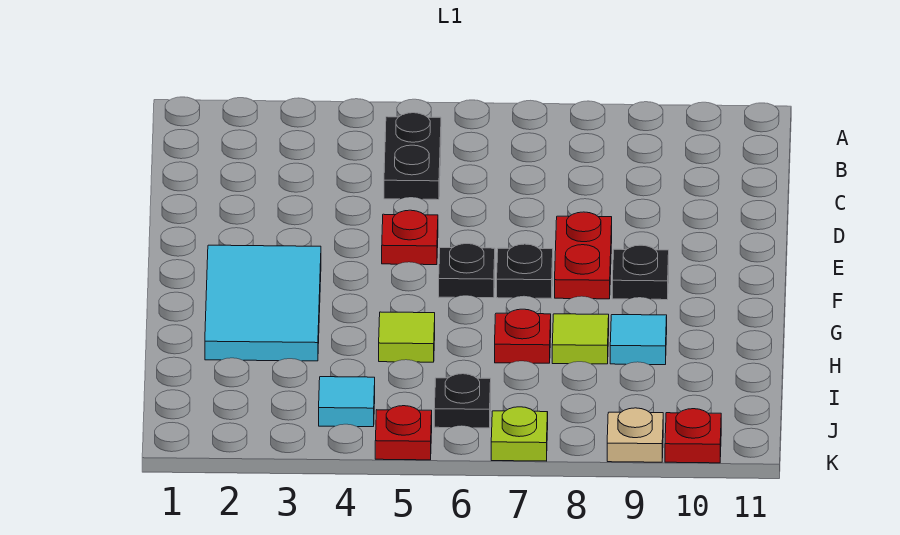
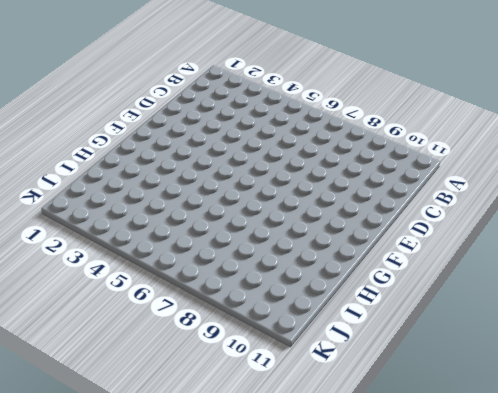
none -> black plate B5:C5 level 1
none -> red plate E5 level 1
none -> red plate E8:F8 level 1

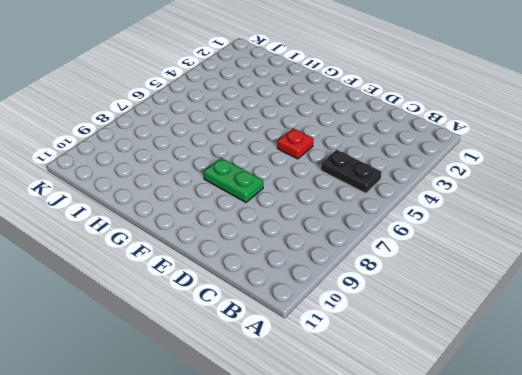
green plate E8:F8 level 1 -> red plate E8:F8 level 1
none -> cyan tile F2:H3 level 1
none -> black plate F6 level 1
none -> black plate F7 level 1

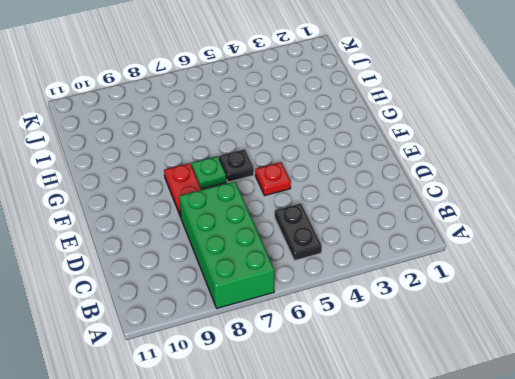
green brick A7:D8 level 1 -> none
green plate F7 level 1 -> black plate F7 level 1
none -> cyan tile F2:H3 level 1
none -> black plate F9 level 1
none -> lime tile H5 level 1

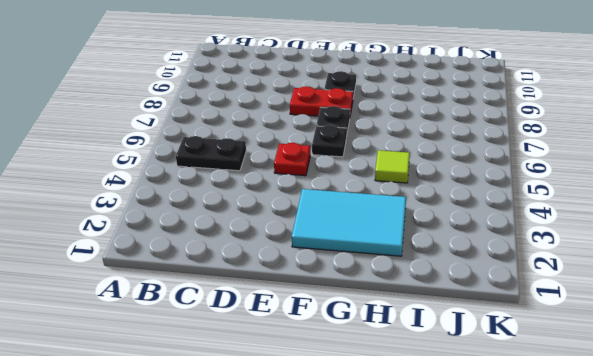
none -> red plate H7 level 1
none -> lime tile H8 level 1
none -> cyan tile H9 level 1

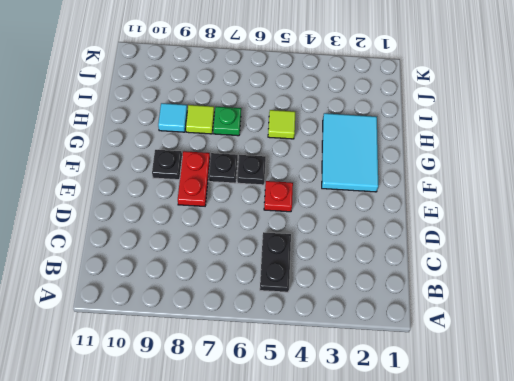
green plate H7 level 1 -> red plate H7 level 1
none -> cyan tile J4 level 1
none -> black plate J6 level 1
none -> red plate K5 level 1

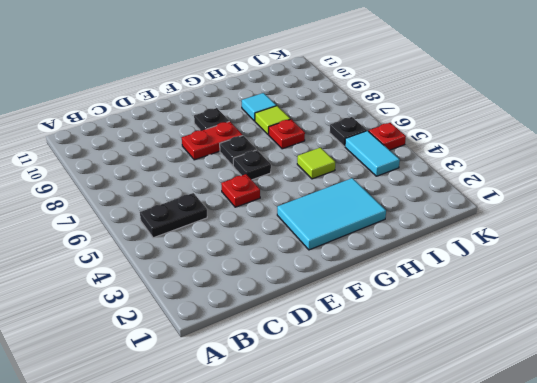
cyan tile J4:J5 level 1 -> cyan tile J4 level 1
none -> lime plate K7 level 1
none -> tan plate K9 level 1
none -> red plate K10 level 1

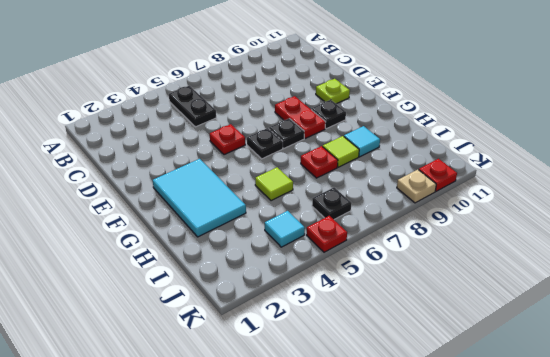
lime plate E10 level 1 -> lime plate K7 level 1

